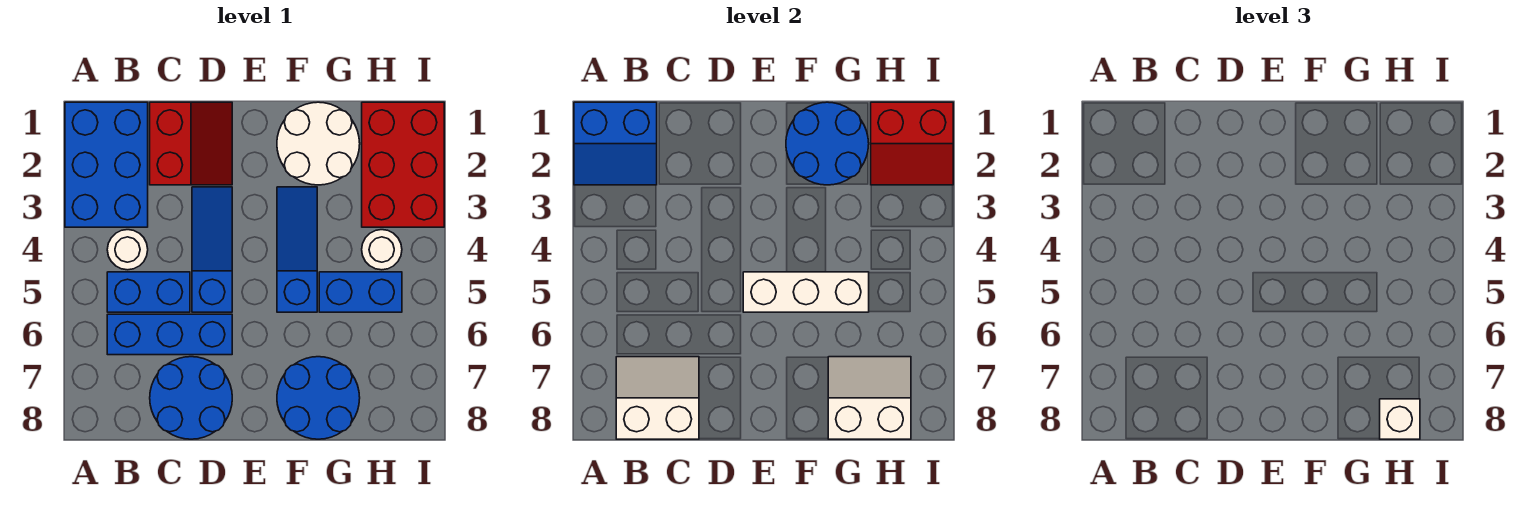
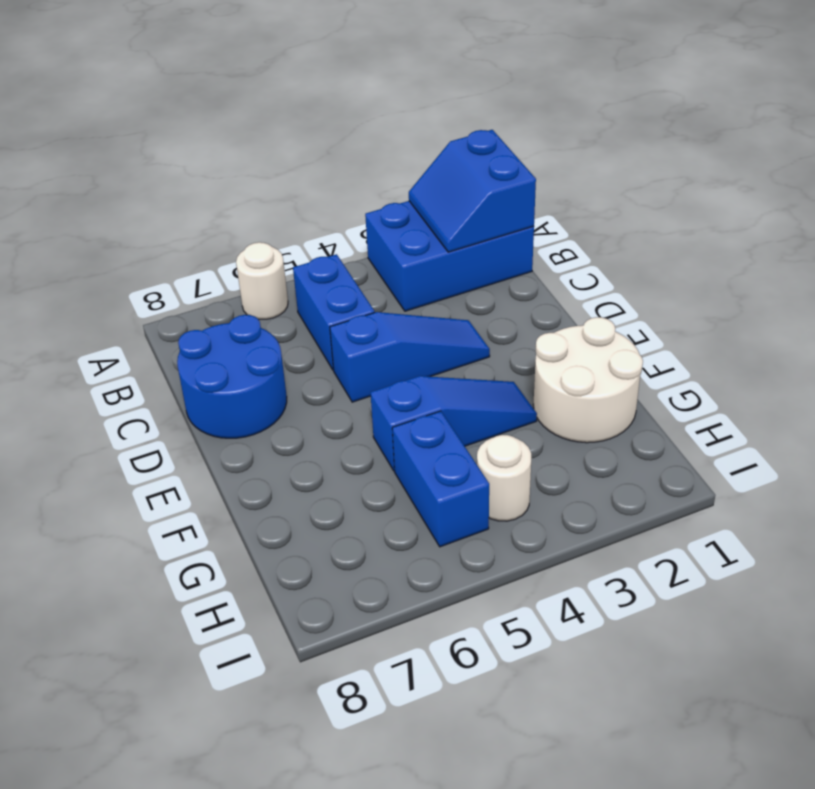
white round brick A6 level 1 -> white round brick B4 level 1
none -> blue brick B6:D6 level 1
none -> red slope C1:D2 level 1 top C
none -> blue round brick F7:G8 level 1

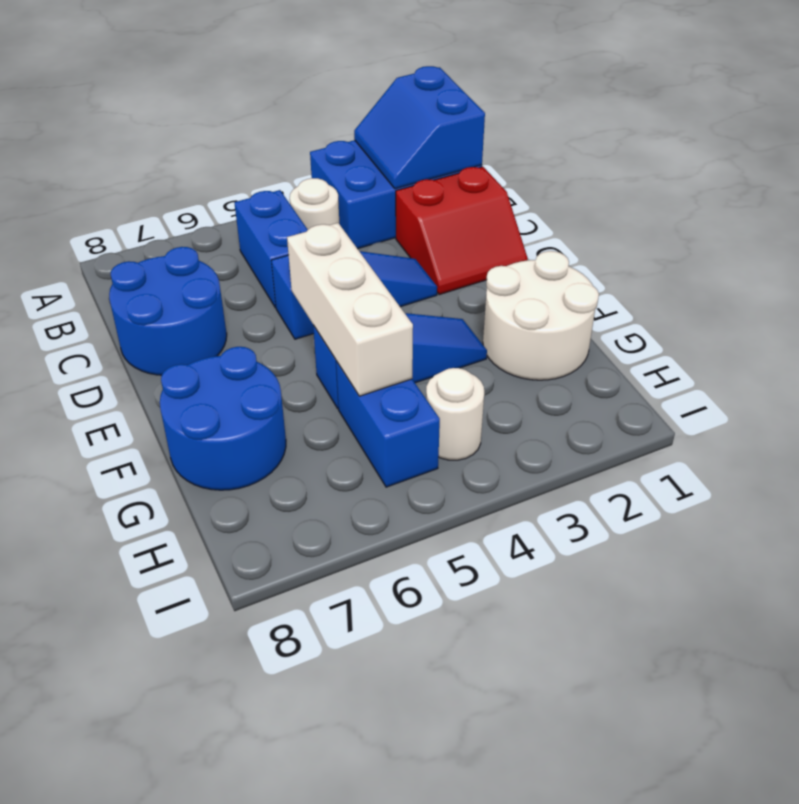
none -> blue brick B6:D6 level 1
none -> red brick H1:I3 level 1
none -> white slope B7:C8 level 2 top 8

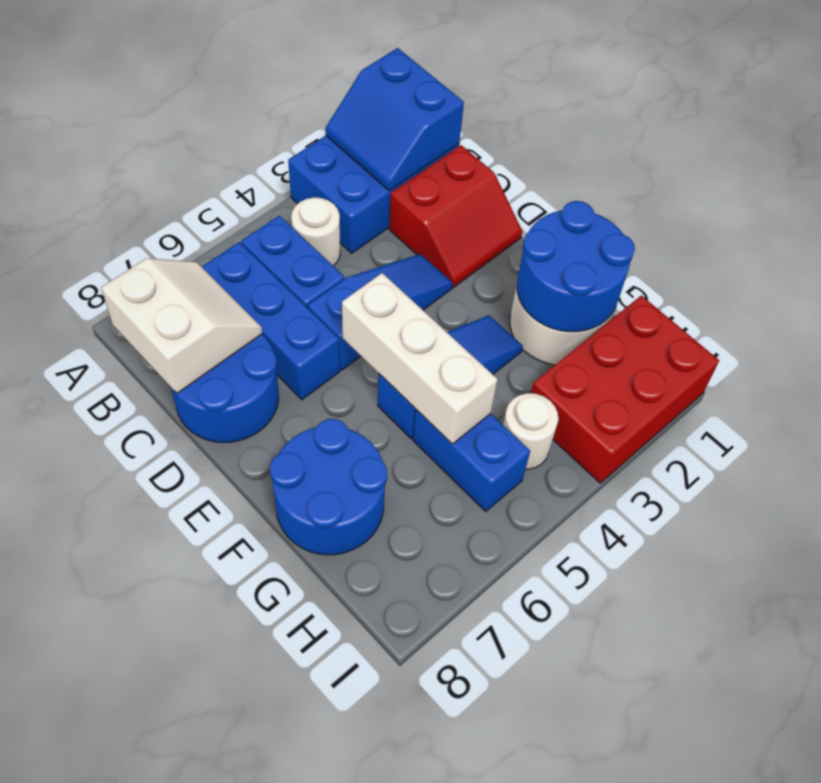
none -> white slope G7:H8 level 2 top 8
none -> red slope H1:I2 level 2 top 1
none -> white brick H8 level 3

